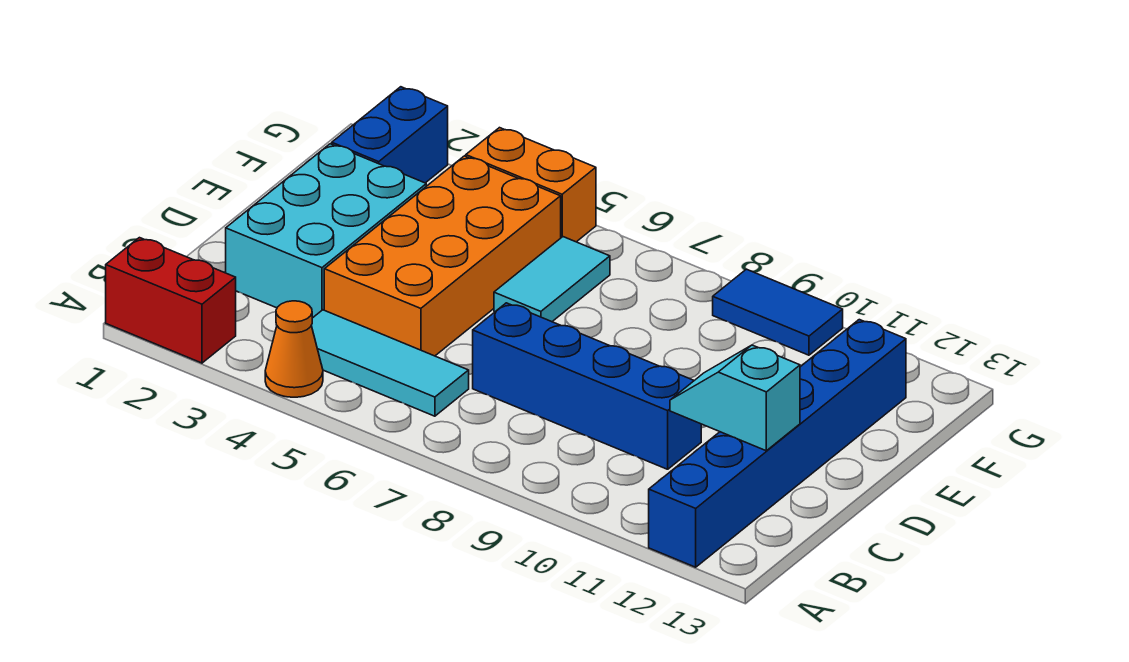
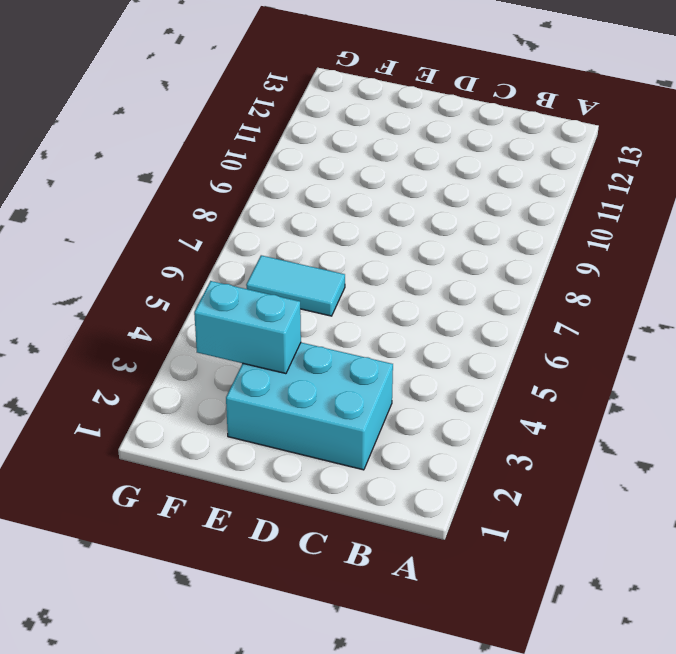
cyan brick E3:F3 level 2 -> none
none -> red brick A1:A2 level 1
none -> orange cone A4 level 1
none -> blue brick A12:F12 level 1

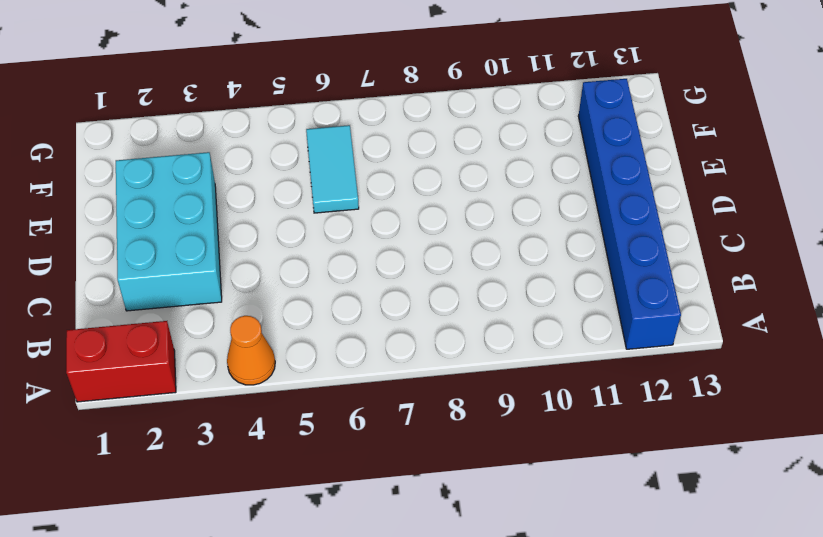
none -> cyan tile B4:B6 level 1
none -> orange brick C4:F5 level 1
none -> blue brick C7:C10 level 1

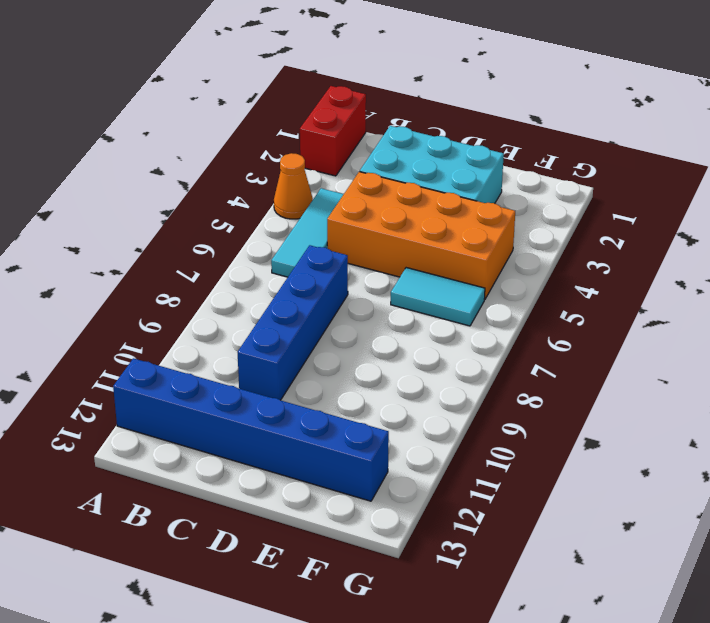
none -> blue brick F2:G2 level 1
none -> orange brick G4:G5 level 1
none -> blue tile G9:G10 level 1

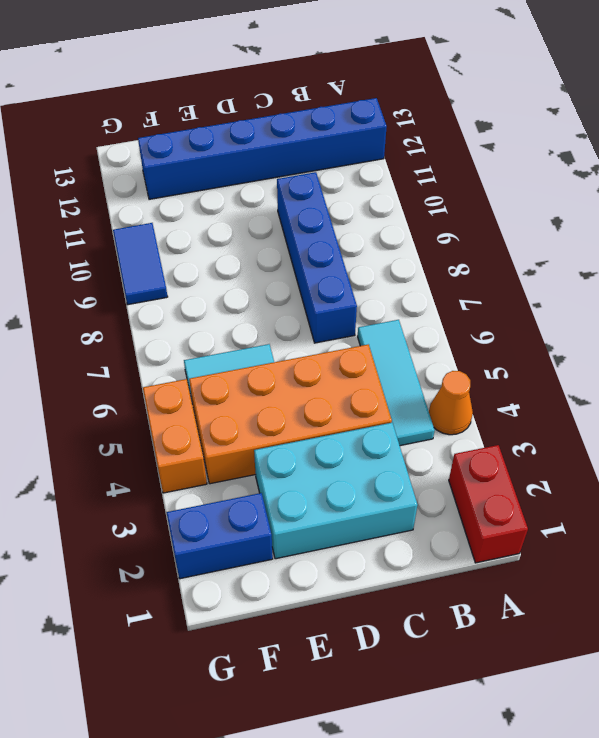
none -> cyan slope C11:C12 level 2 top 12

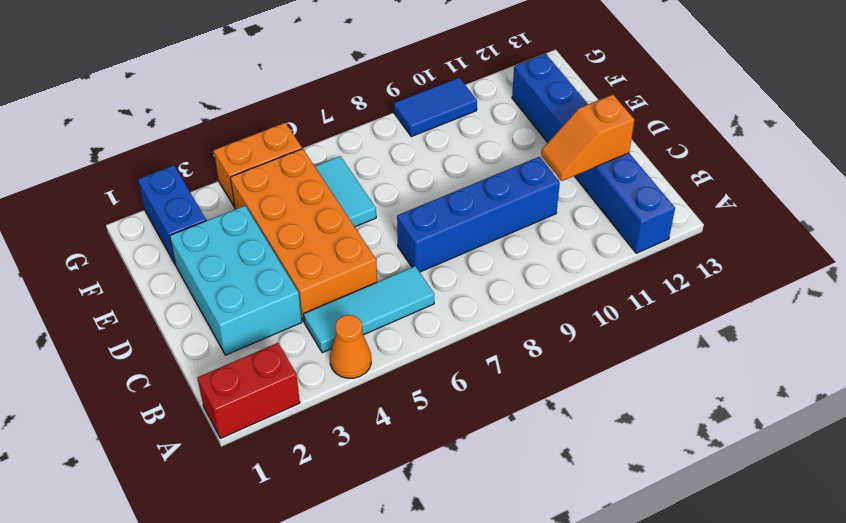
orange slope C11:C12 level 2 top 12 -> cyan slope C11:C12 level 2 top 12

